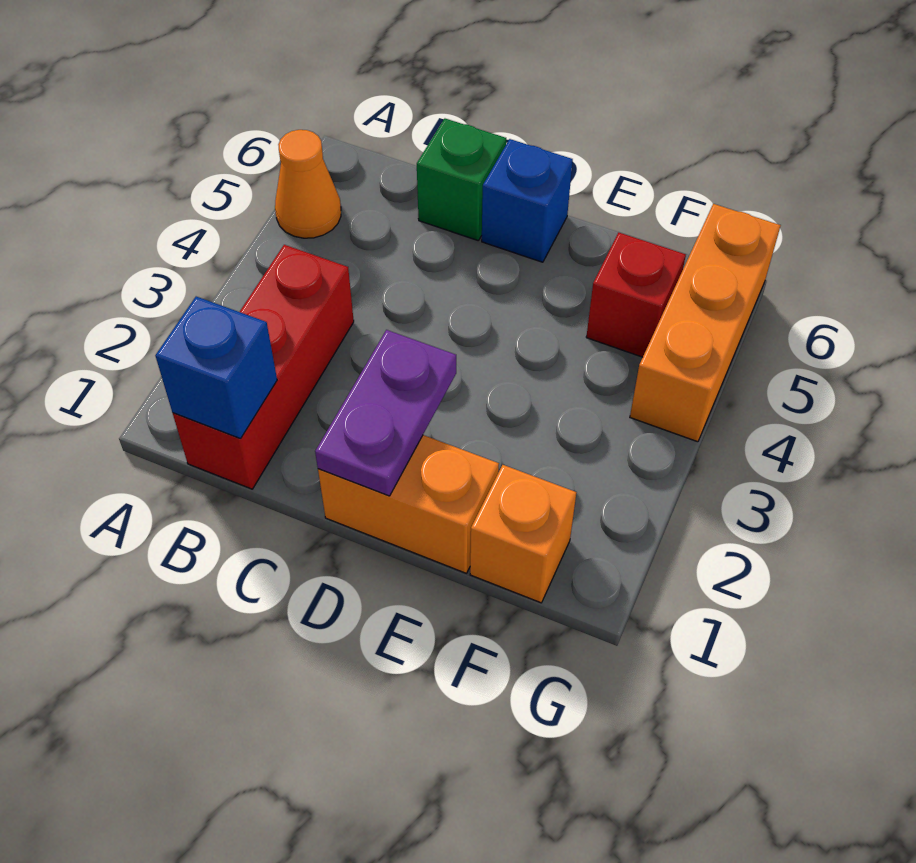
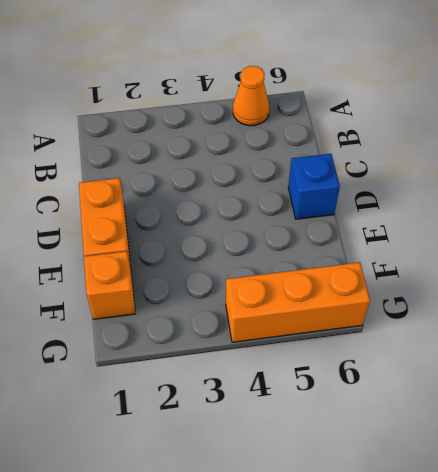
none -> red brick B1:B3 level 1
none -> green brick C6 level 1

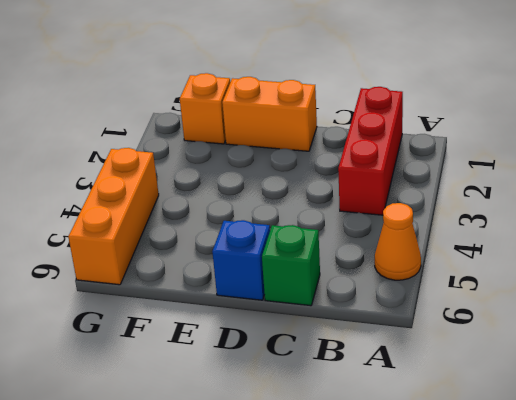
none -> red brick F5 level 1
none -> blue brick B1 level 2

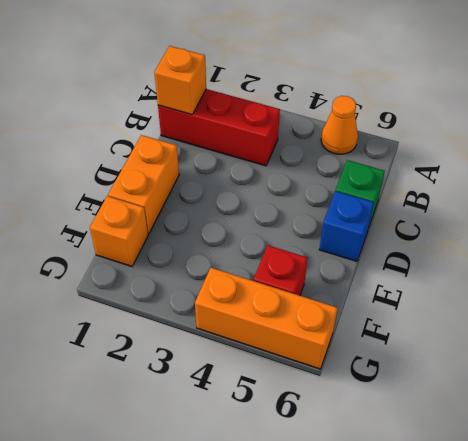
orange brick B1 level 2 -> blue brick B1 level 2
none -> purple plate D1:D2 level 2

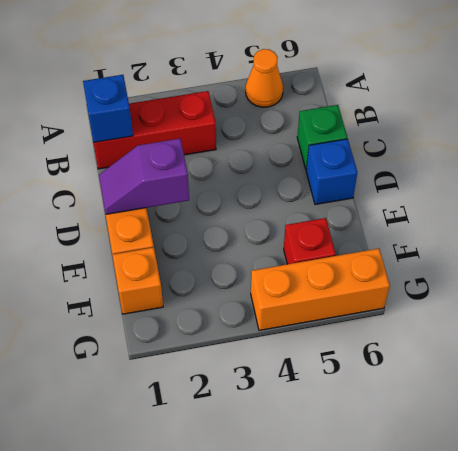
purple slope D1:D2 level 2 top 2 -> purple plate D1:D2 level 2

